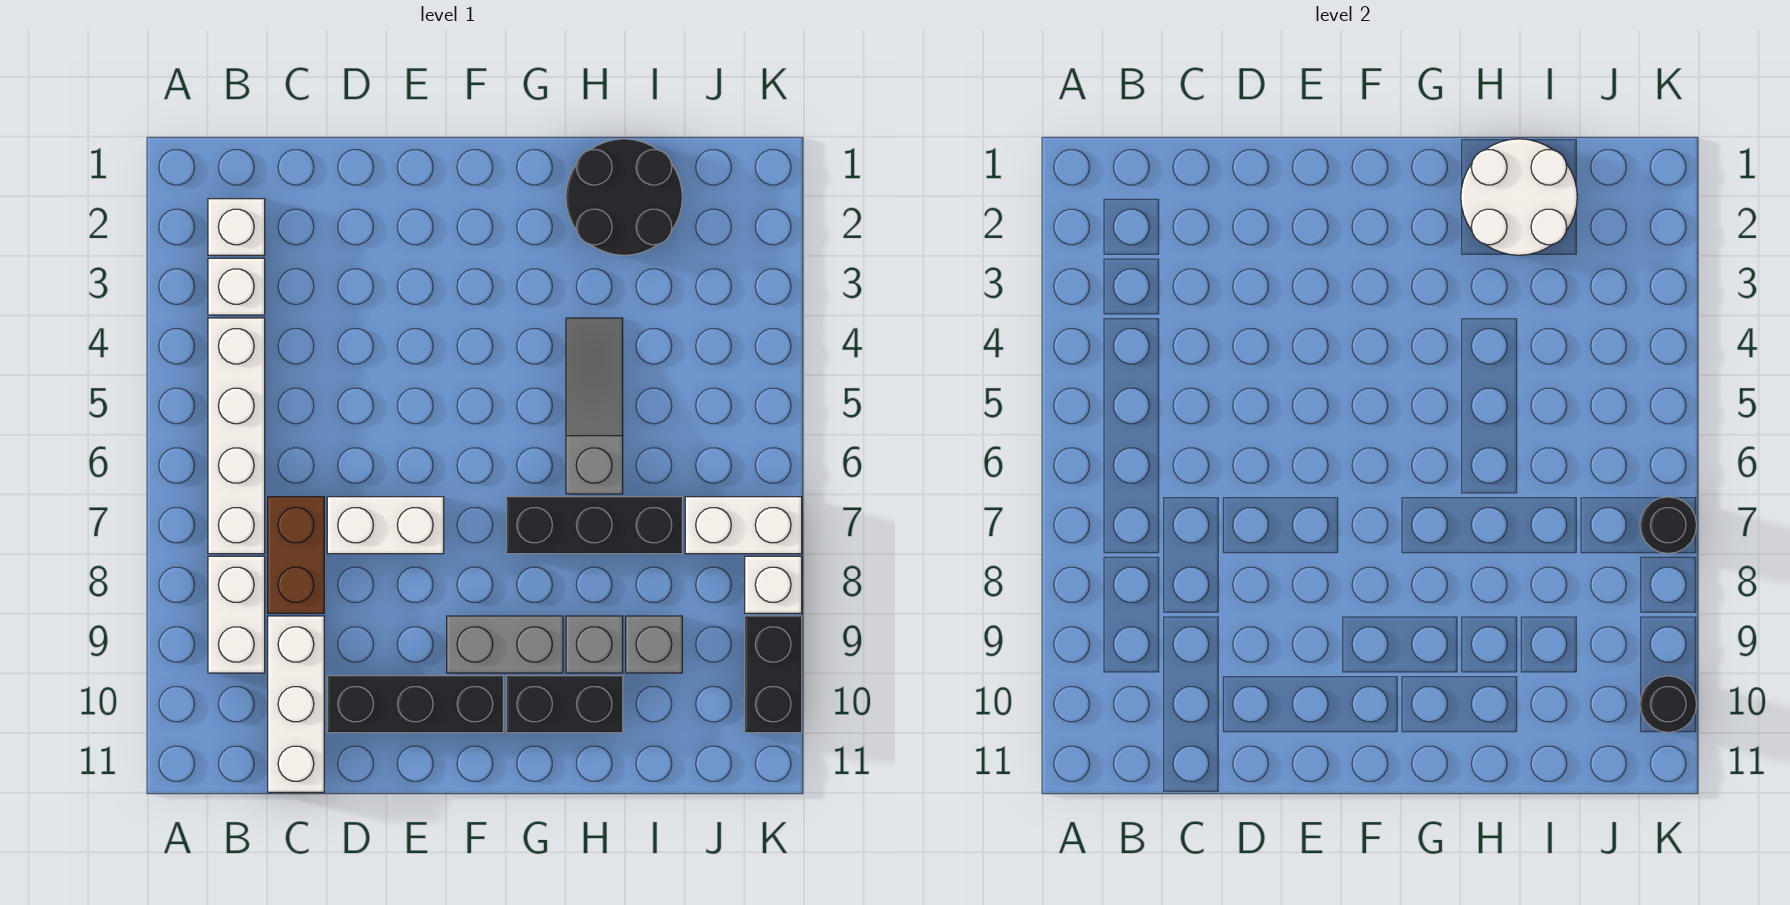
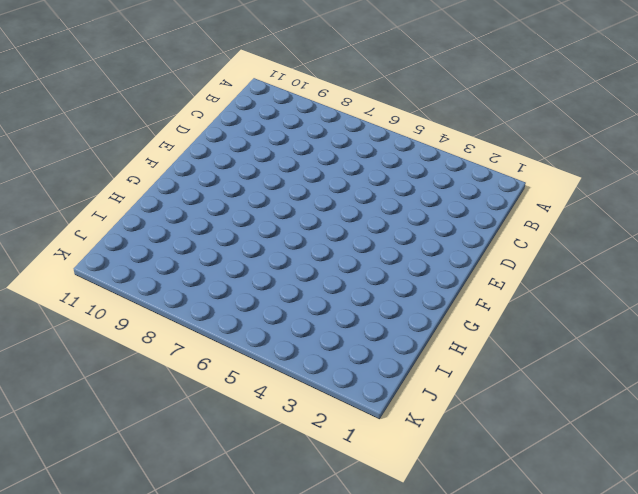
none -> white brick B2 level 1
none -> white brick B3 level 1
none -> white brick B4:B7 level 1

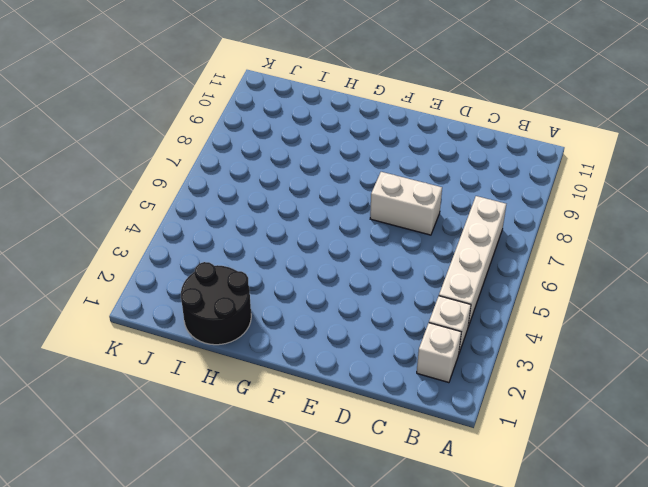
none -> white brick B8:B9 level 1
none -> brown brick C7:C8 level 1
none -> white brick C9:C11 level 1

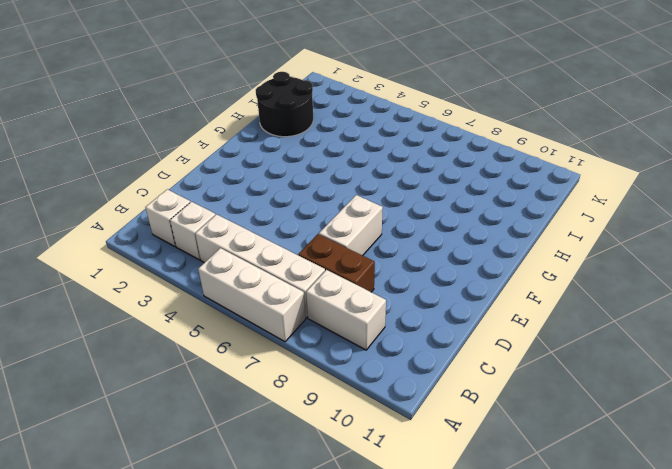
white brick A5:A7 level 1 -> white brick C9:C11 level 1
none -> black brick D10:F10 level 1
none -> grey brick F9:G9 level 1
none -> black brick G7:I7 level 1

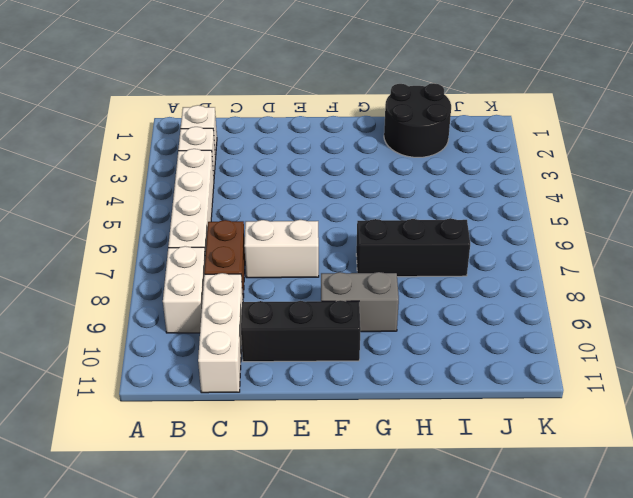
none -> black brick G10:H10 level 1
none -> grey slope H4:H6 level 1 top 6
none -> grey brick H9 level 1

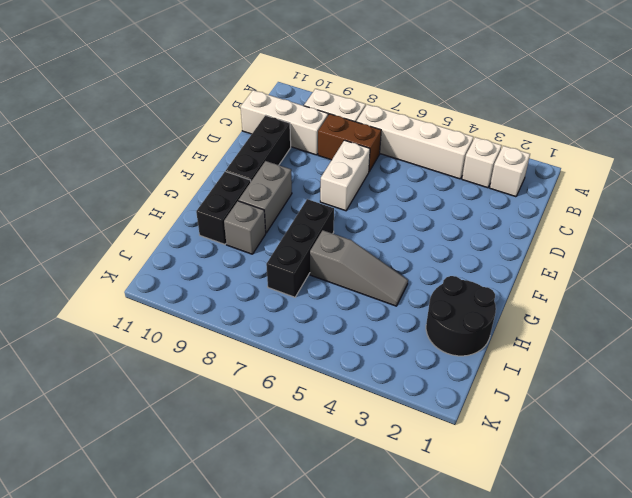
none -> grey brick I9 level 1
none -> white brick J7:K7 level 1
none -> white brick K8 level 1

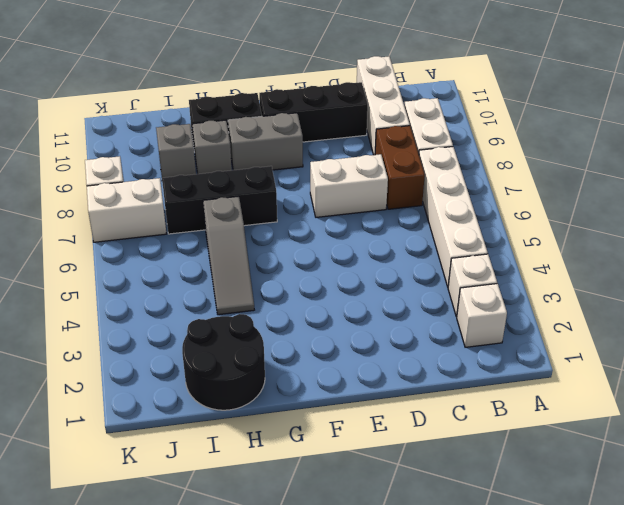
none -> black brick K9:K10 level 1
none -> white round brick H1:I2 level 2
none -> black round brick K7 level 2

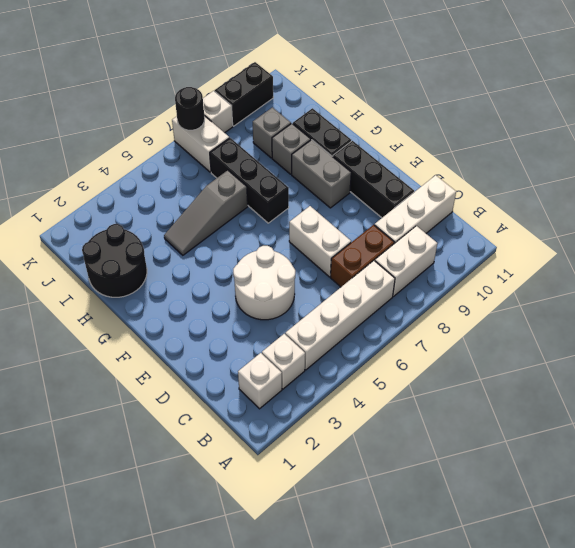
white round brick D4:E5 level 1 -> white round brick H1:I2 level 2
none -> black round brick K10 level 2

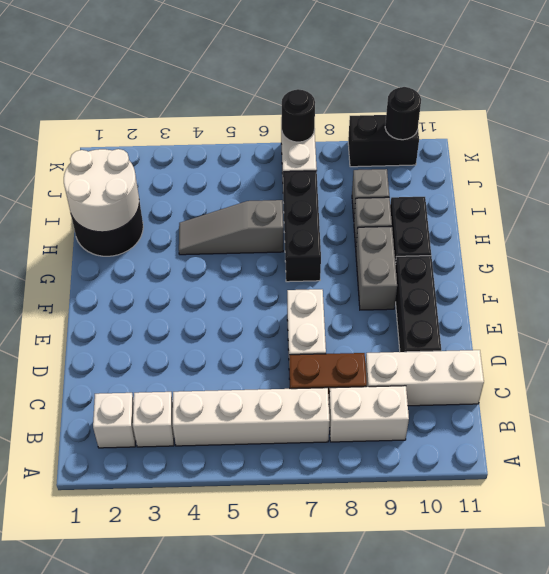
none -> white brick K8 level 1

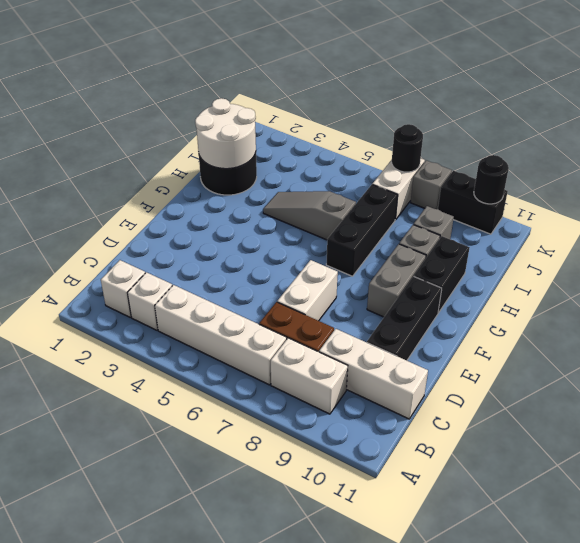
grey brick K8 level 1 -> white brick K8 level 1

